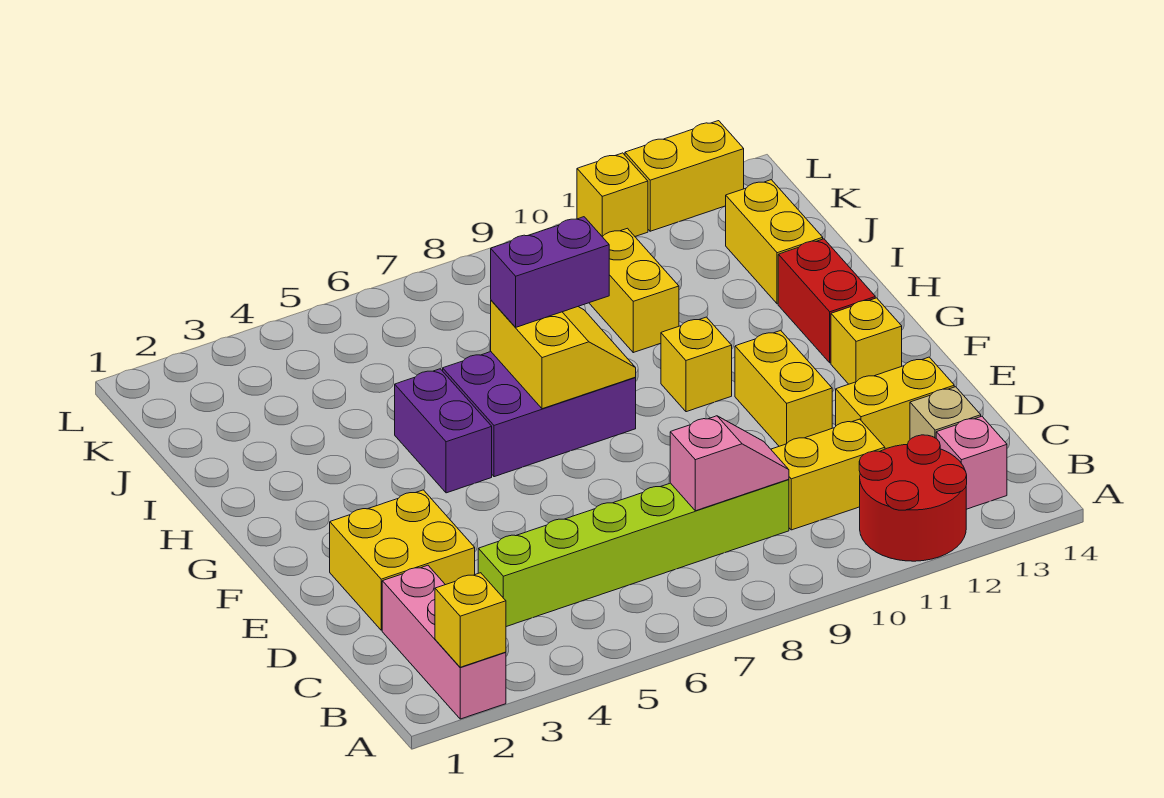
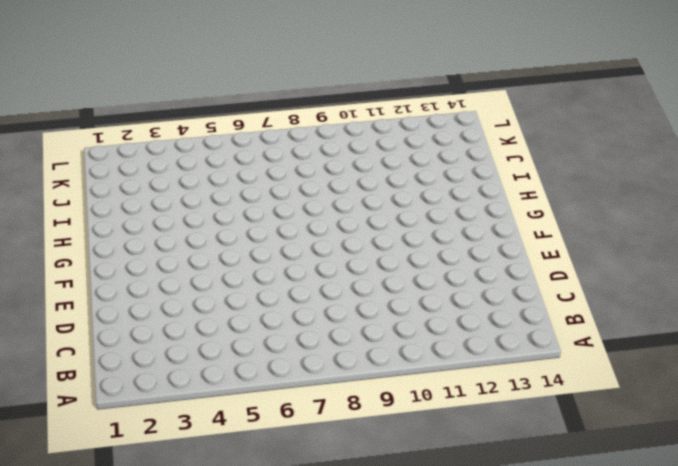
none -> pink brick A2:C2 level 1
none -> red round brick A11:B12 level 1
none -> pink brick B13 level 1

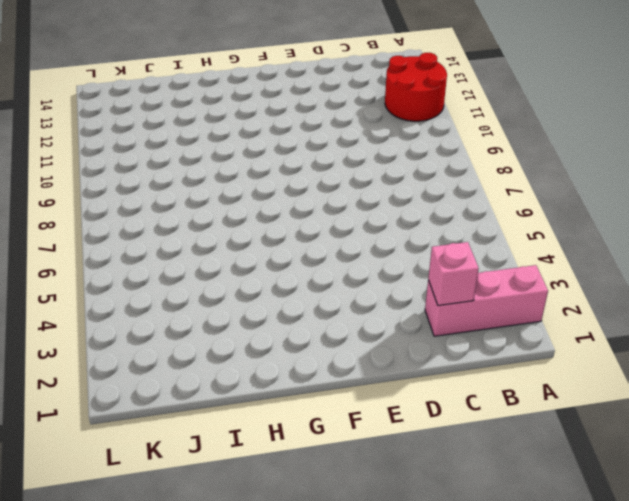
pink brick C2 level 2 -> pink brick B13 level 1
none -> lime brick C4:C9 level 1
none -> yellow brick C10:C11 level 1
none -> tan brick C13 level 1

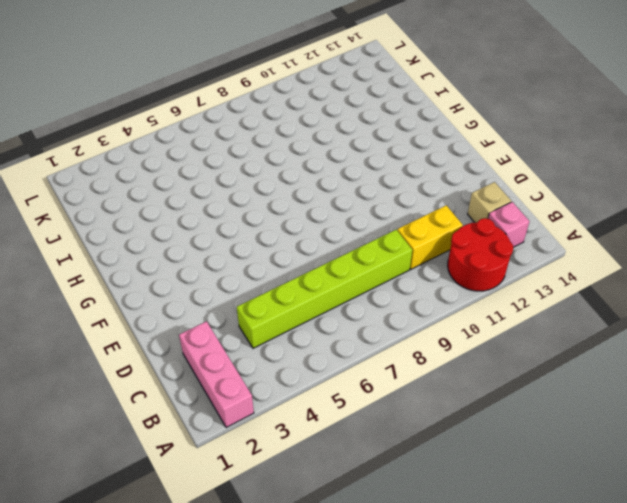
none -> yellow brick D2:E3 level 1
none -> yellow brick D12:D13 level 1
none -> yellow brick E11:F11 level 1

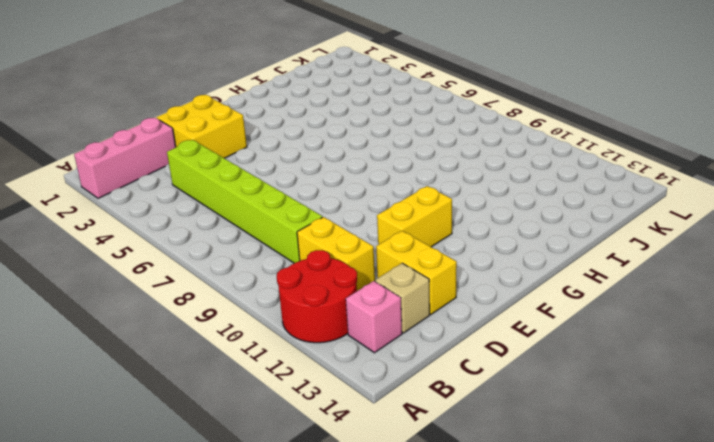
none -> yellow brick F13 level 1
none -> purple brick G5:H5 level 1
none -> purple brick G6:H8 level 1

